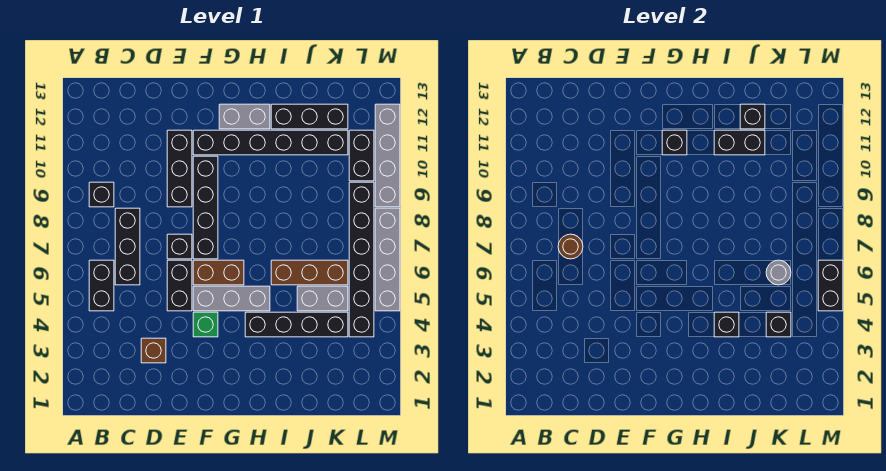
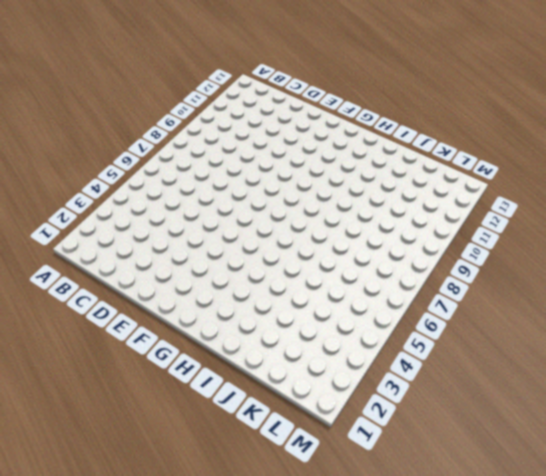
none -> black brick B5:B6 level 1
none -> black brick B9 level 1
none -> black brick C6:C8 level 1

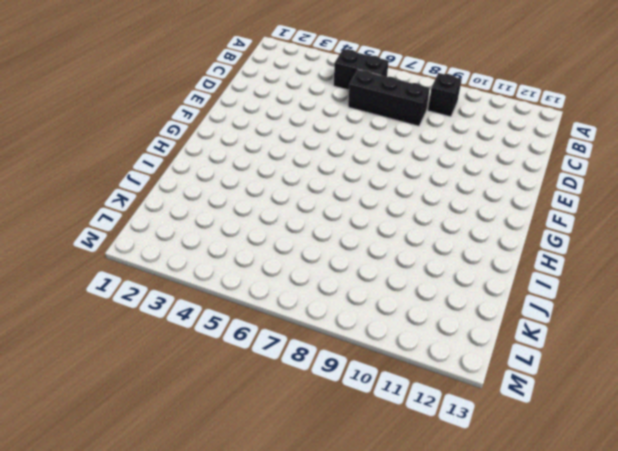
none -> brown brick D3 level 1
none -> black brick E5:E6 level 1
none -> black brick E7 level 1

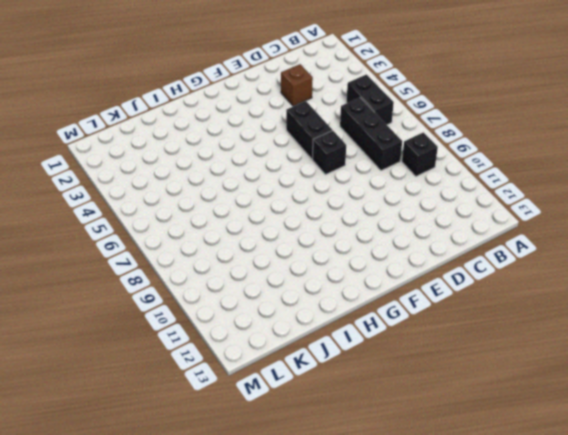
none -> black brick E9:E11 level 1
none -> green brick F4 level 1
none -> grey brick F5:H5 level 1

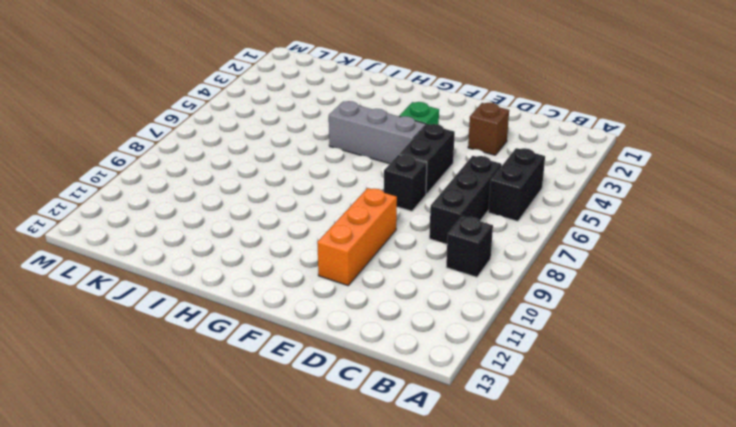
orange brick E9:E11 level 1 -> black brick E9:E11 level 1
none -> brown brick F6:G6 level 1
none -> black brick F7:F10 level 1
none -> black brick F11:K11 level 1

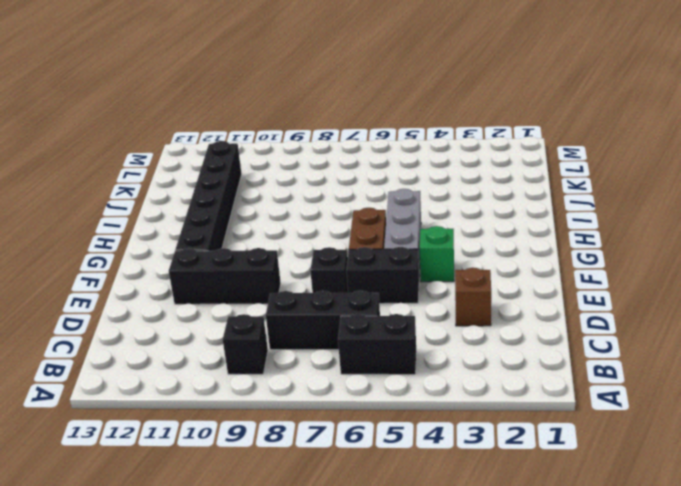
none -> black brick F7:F10 level 1
none -> grey brick G12:H12 level 1
none -> black brick H4:K4 level 1

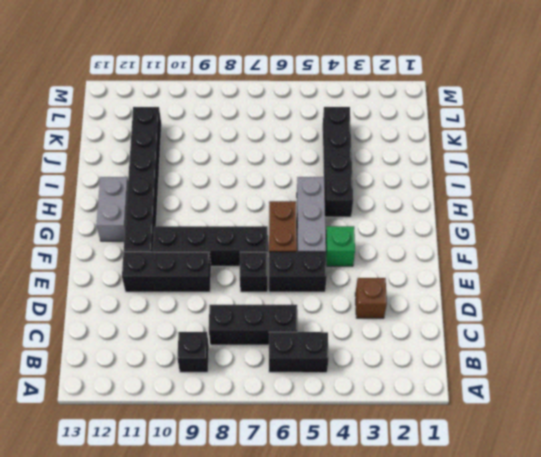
none -> brown brick I6:K6 level 1
none -> black brick I12:K12 level 1
none -> grey brick J5:K5 level 1

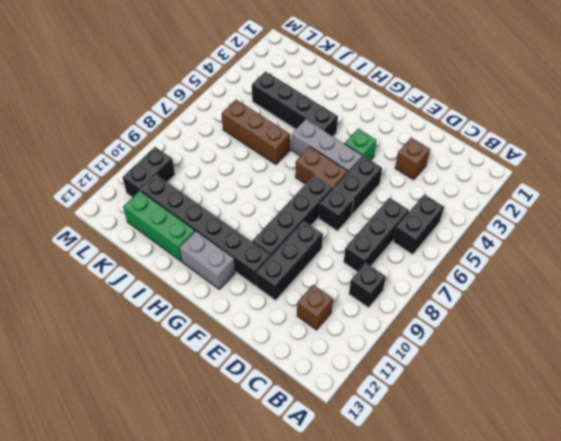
brown brick C11 level 1 -> none
green brick I12:K12 level 1 -> black brick I12:K12 level 1
none -> grey brick J5:K5 level 1
none -> black brick L4:L9 level 1
none -> grey brick M5:M8 level 1

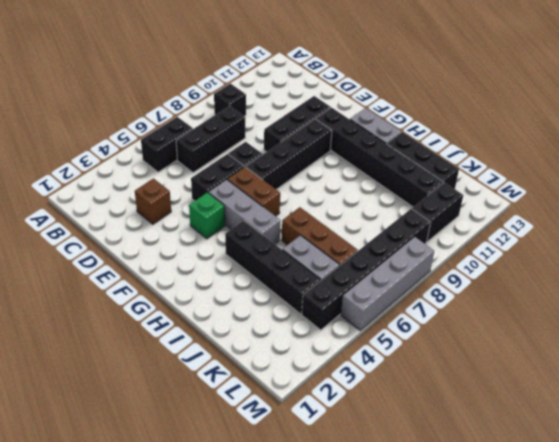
none -> grey brick M9:M12 level 1
none -> brown round brick C7 level 2
none -> black brick G11 level 2

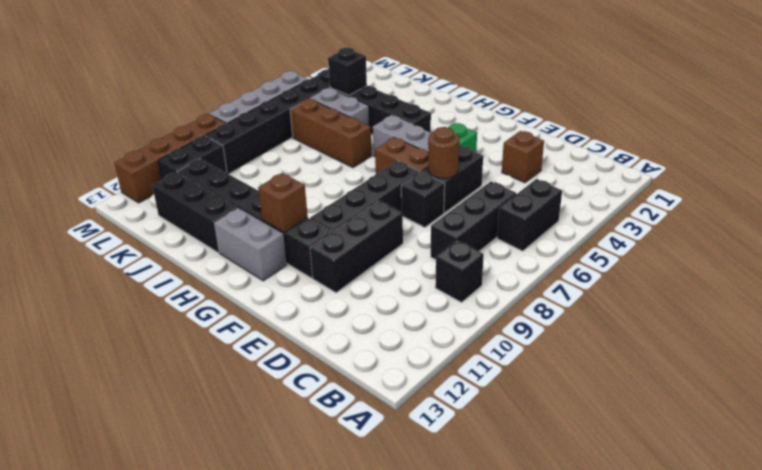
brown round brick E6 level 2 -> brown round brick C7 level 2
brown brick G11 level 2 -> black brick G11 level 2
brown brick M9:M12 level 1 -> grey brick M9:M12 level 1
none -> black brick I4 level 2
none -> black brick I11:J11 level 2
none -> black brick J12 level 2

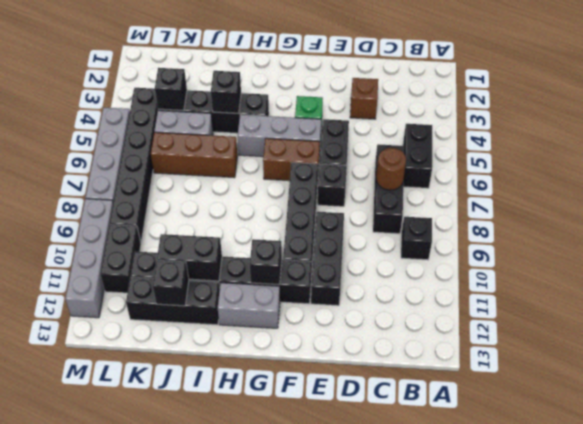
none -> grey round brick K6 level 2
none -> black brick M5:M6 level 2

